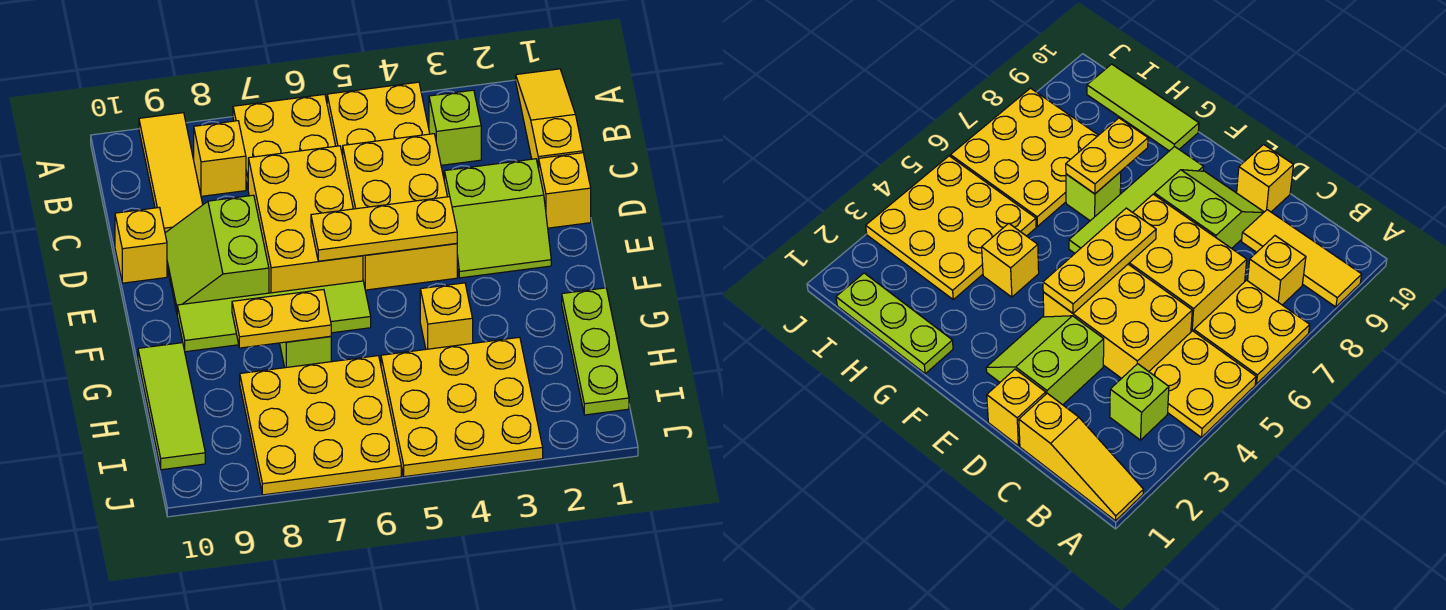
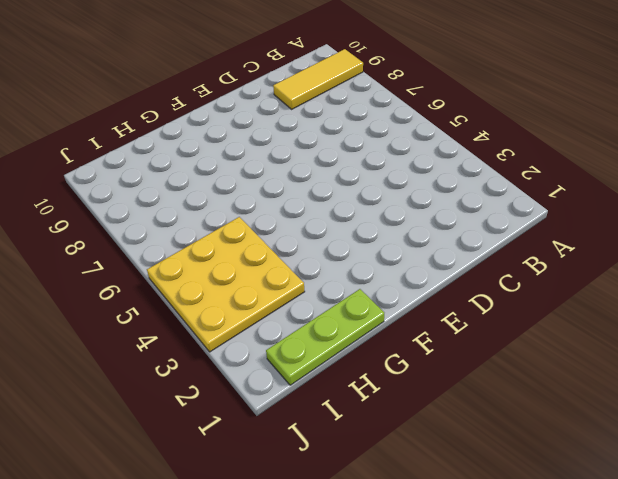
none -> yellow slope A1:C1 level 1 top C
none -> yellow plate A4:B5 level 1
none -> yellow plate A6:B7 level 1

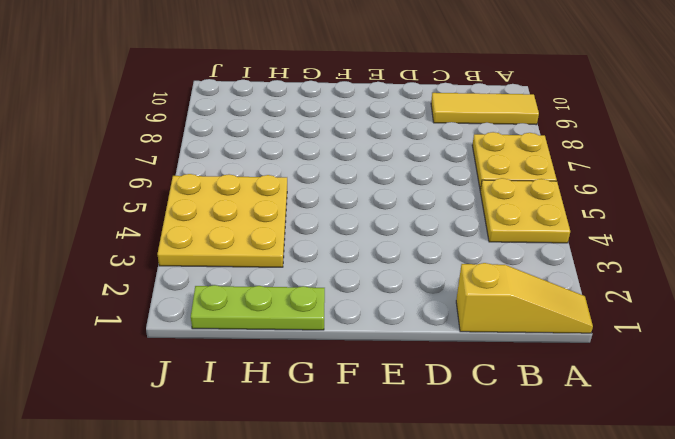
none -> lime brick B3 level 1
none -> yellow brick B8 level 1
none -> yellow brick C4:E5 level 1

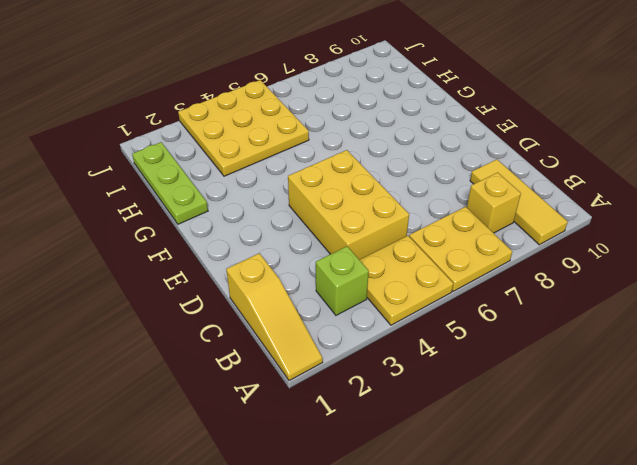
none -> yellow brick C6:E7 level 1
none -> yellow brick D1 level 1
none -> lime slope D2:E3 level 1 top D

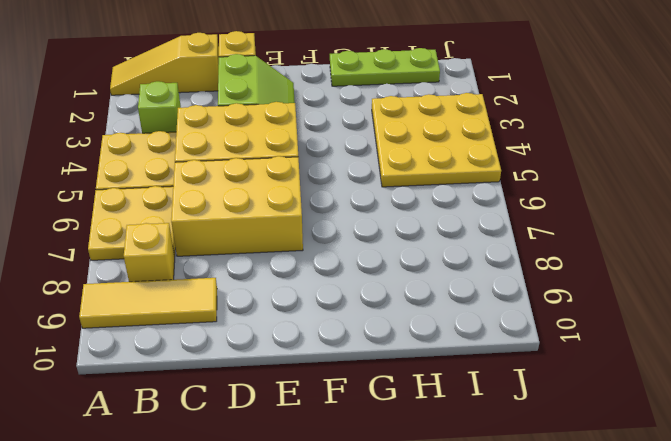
none -> lime slope D8:E9 level 1 top 8
none -> yellow brick D10 level 1
none -> lime tile F6:F9 level 1

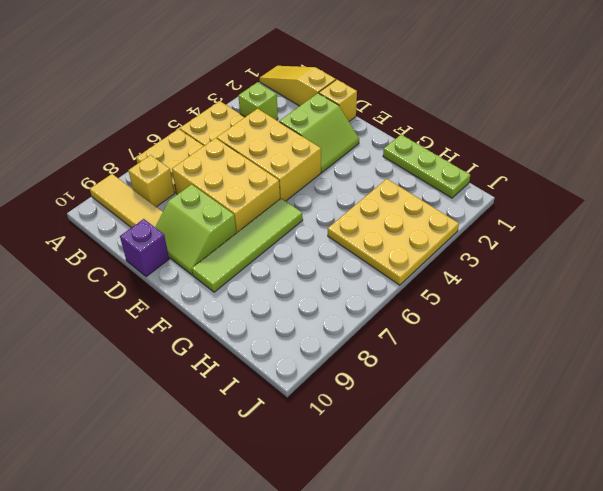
purple brick D10 level 1 -> yellow brick D10 level 1
none -> yellow brick G4 level 1
none -> lime brick G7 level 1
none -> lime tile G10:I10 level 1

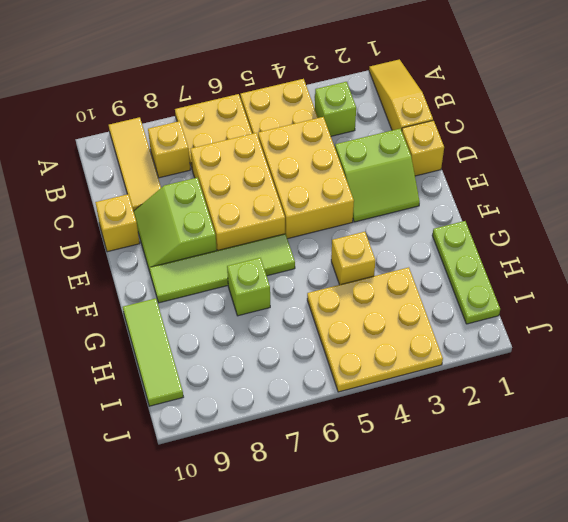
none -> yellow plate H6:J8 level 1
none -> yellow plate E4:E6 level 2
none -> yellow plate G7:G8 level 2

